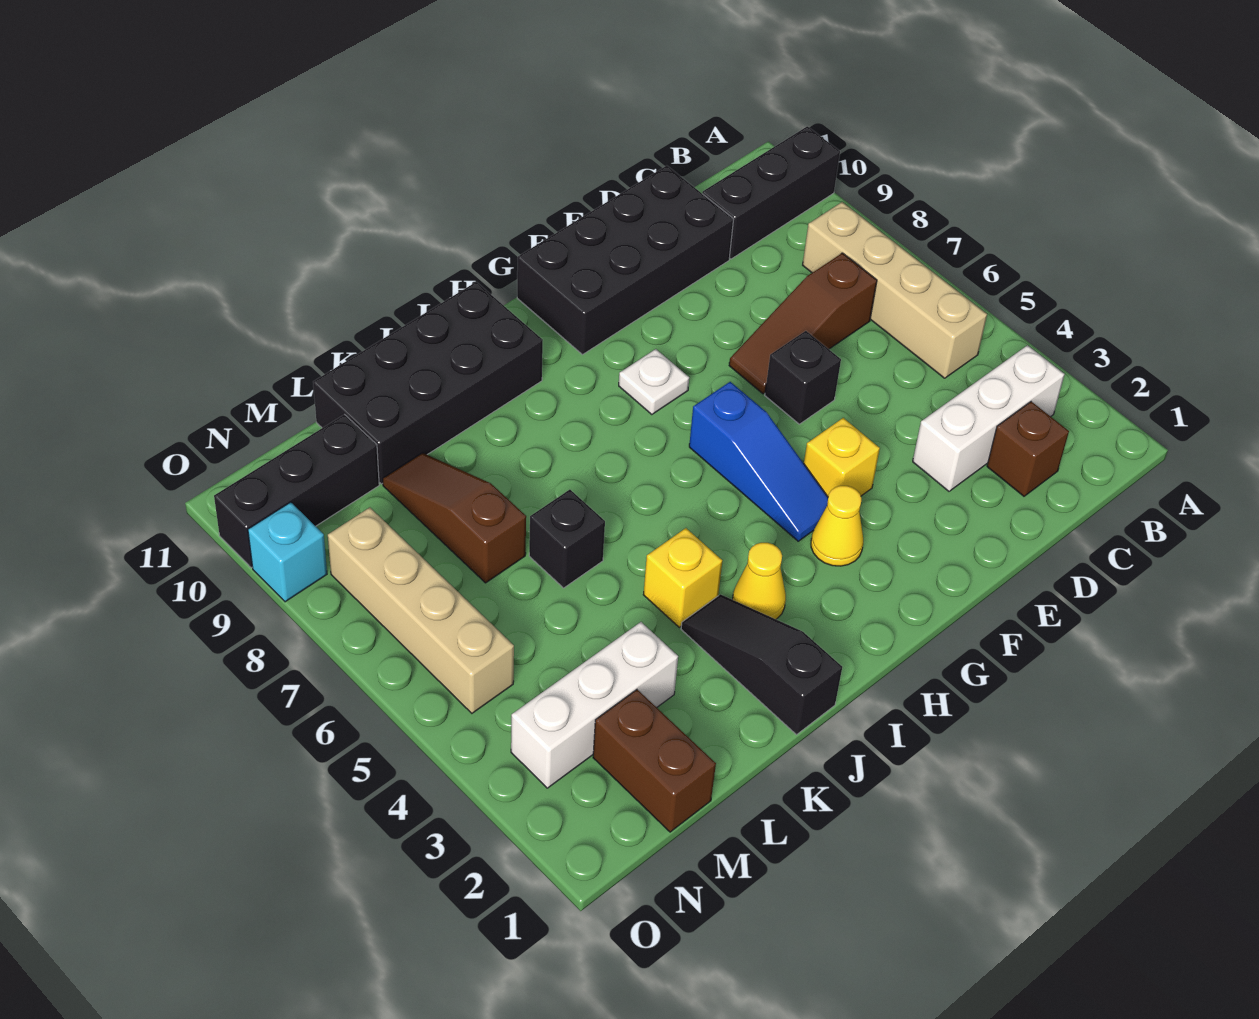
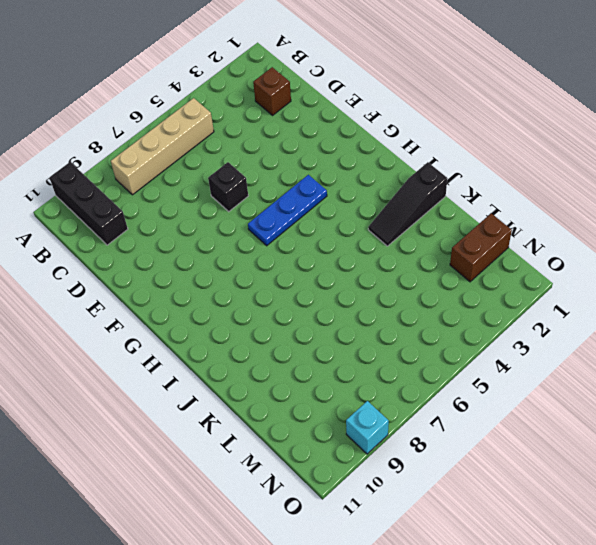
blue plate G4:G6 level 1 -> blue slope G4:G6 level 1 top 6
none -> white brick B3:D3 level 1
none -> brown slope C7:E7 level 1 top C
none -> black brick D10:G11 level 1

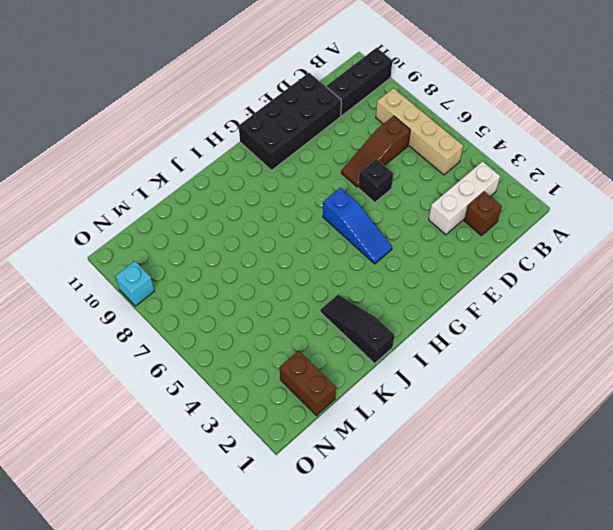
none -> yellow brick F4 level 1
none -> yellow cone G3 level 1
none -> white plate G8 level 1

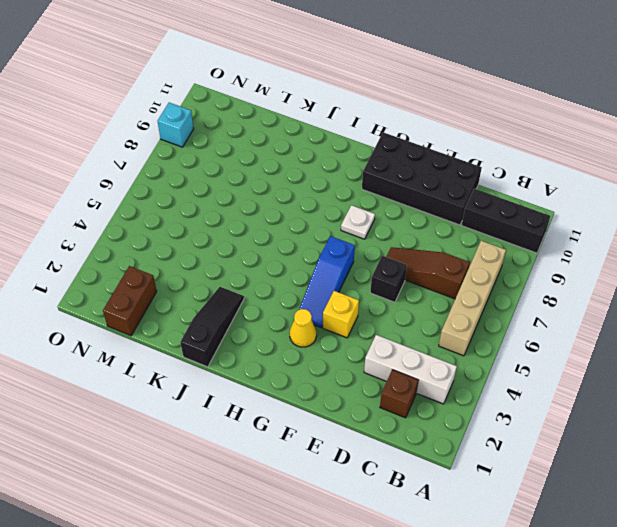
none -> yellow cone I3 level 1
none -> black brick I10:L11 level 1
none -> yellow brick J4 level 1

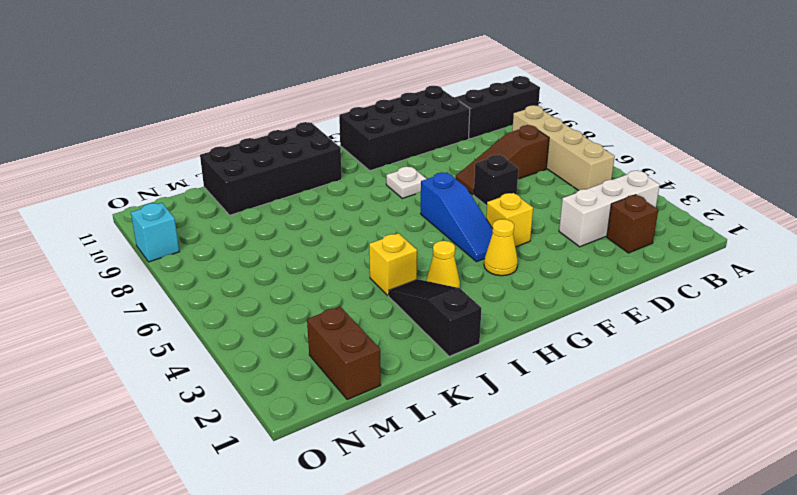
none -> black brick K6 level 1
none -> white brick L3:N3 level 1
none -> brown slope L7:L9 level 1 top 7

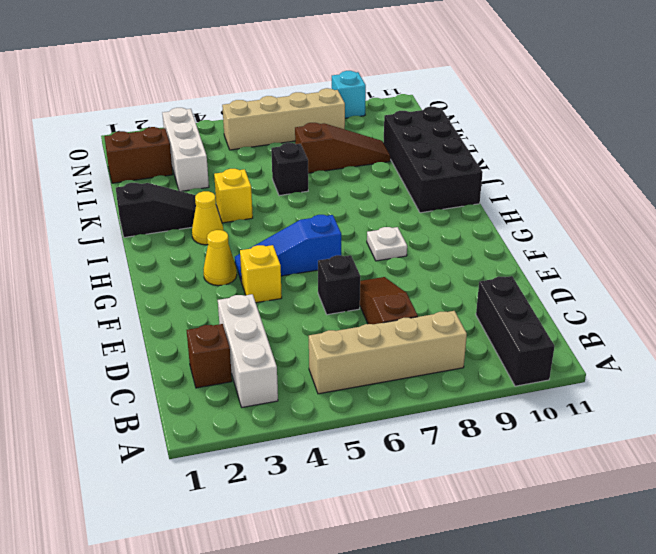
none -> black brick D10:G11 level 1
none -> black brick M10:O10 level 1

